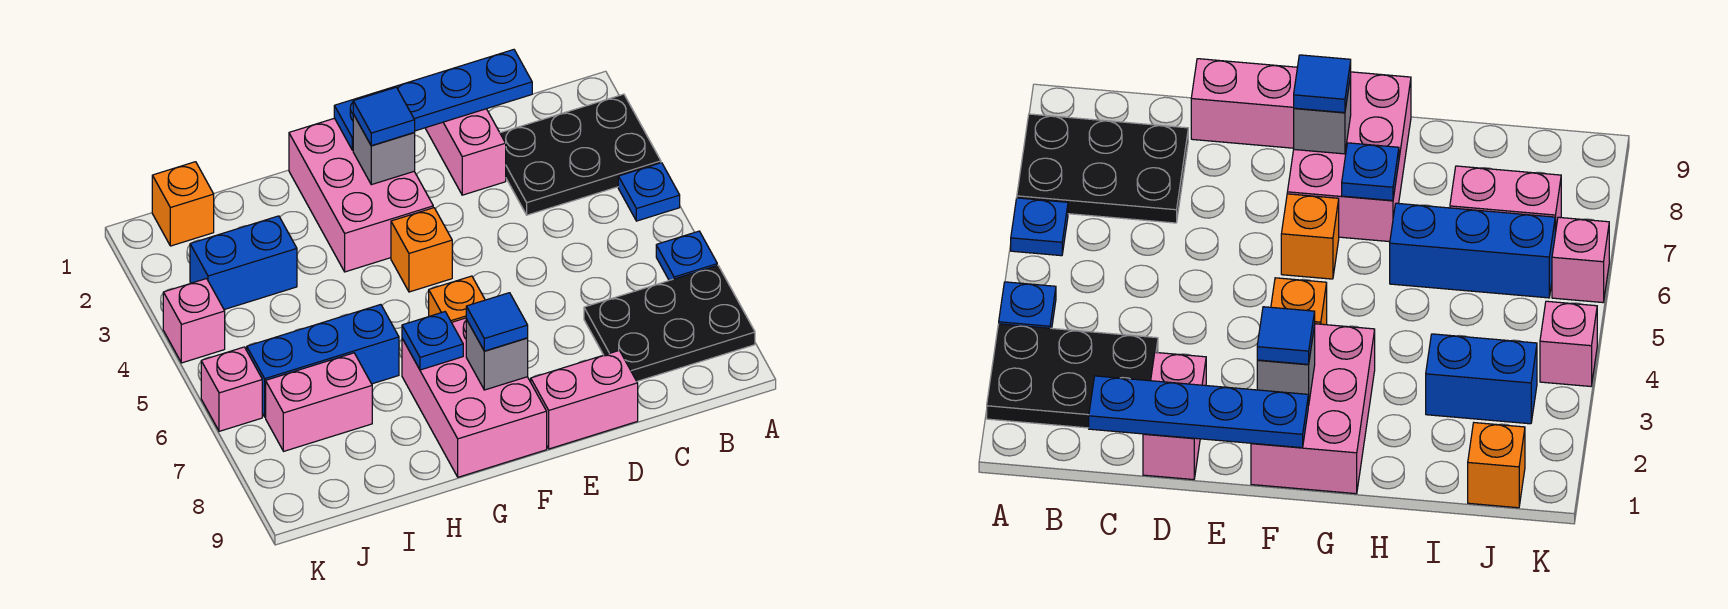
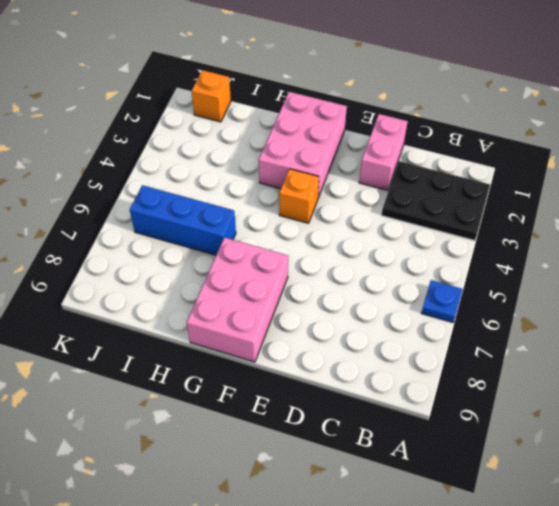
none -> blue plate A4 level 1
none -> black plate A7:C8 level 1
none -> pink brick D9:E9 level 1

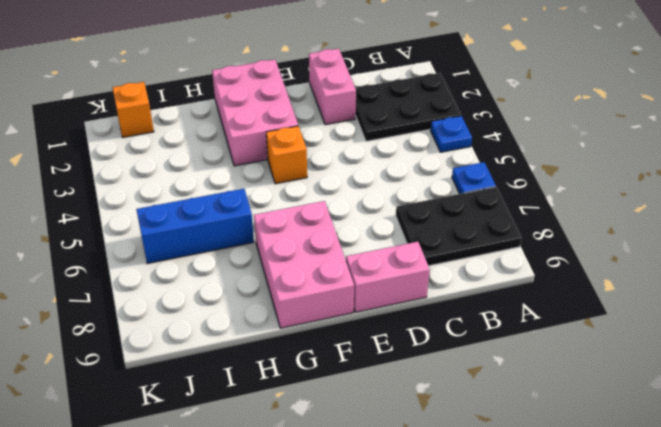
none -> orange brick F6 level 1
none -> blue brick I3:J3 level 1
none -> pink brick I7:J7 level 1

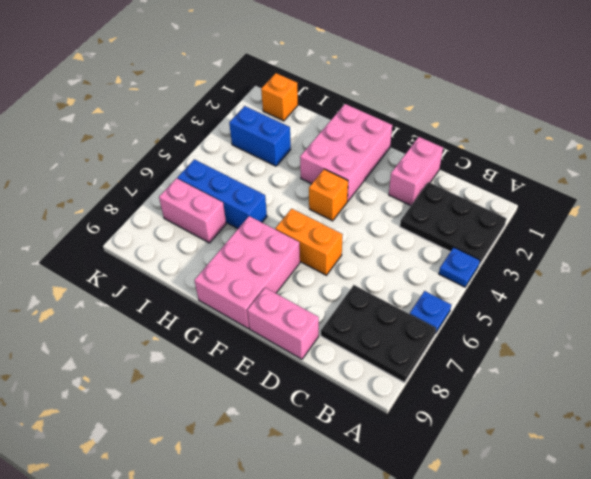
orange brick E6:F6 level 1 -> orange brick F6 level 1
none -> pink brick K4 level 1
none -> pink brick K6 level 1
none -> blue plate C1:F1 level 2

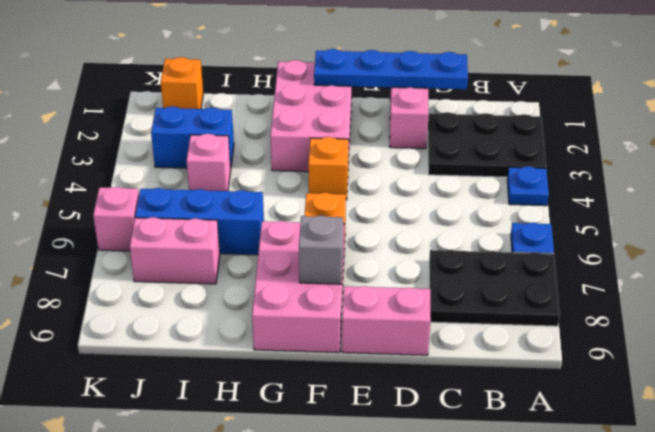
pink brick I4 level 1 -> pink brick K4 level 1
none -> grey brick F2 level 2
none -> blue plate G7 level 2
none -> blue tile F2 level 3

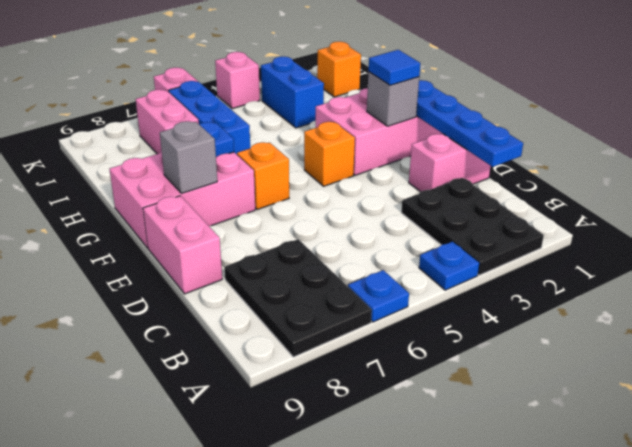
none -> blue tile F8 level 3

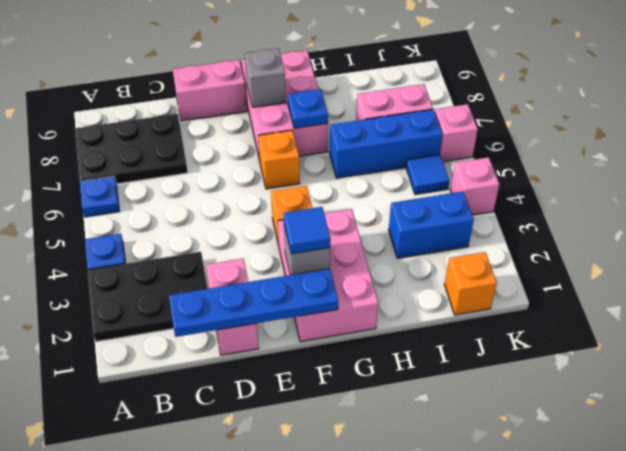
blue tile J5 level 1 -> blue tile F8 level 3

